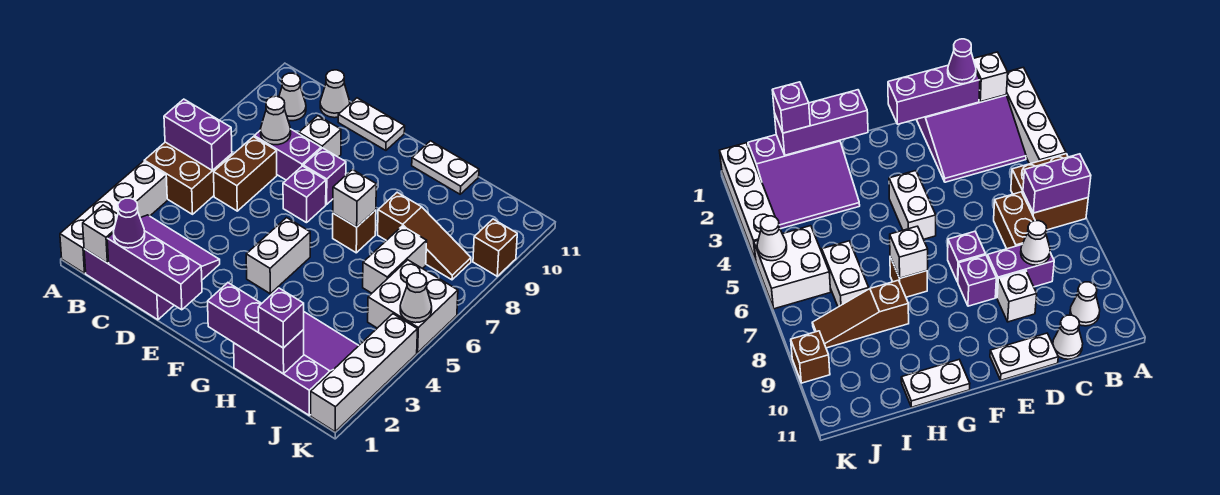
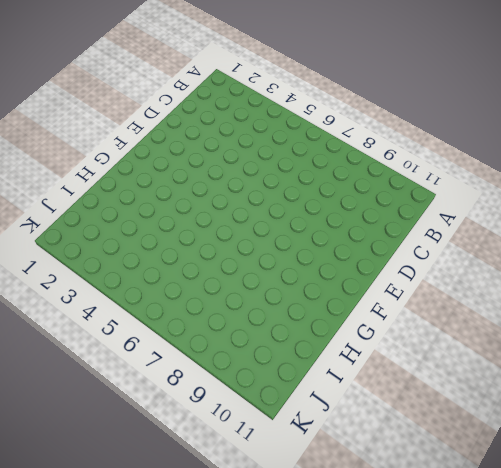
none -> white brick A1:A4 level 1
none -> brown brick A5:B6 level 1
none -> purple slope B1:D3 level 1 top 1

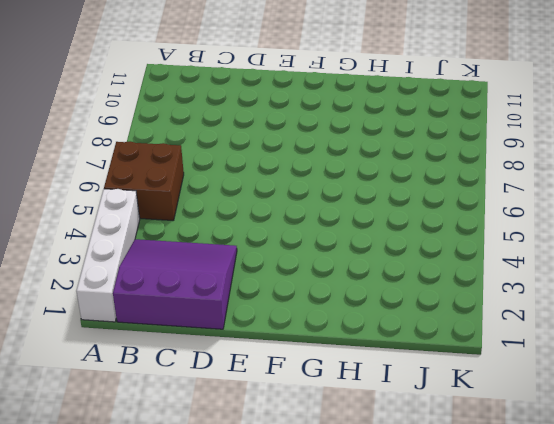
none -> white cone B10 level 1
none -> brown brick C6:C7 level 1
none -> purple brick C8:D8 level 1

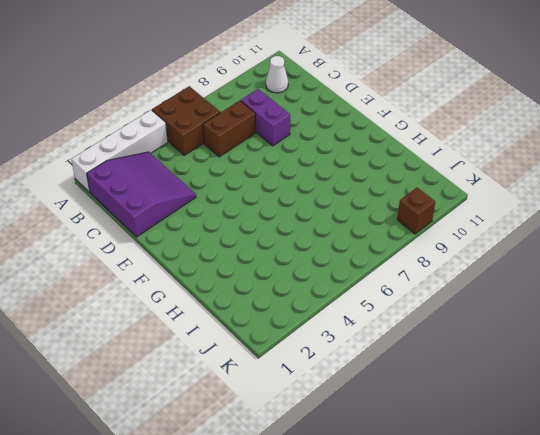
none -> white cone C11 level 1
none -> white brick D9 level 1
none -> white plate D11:E11 level 1

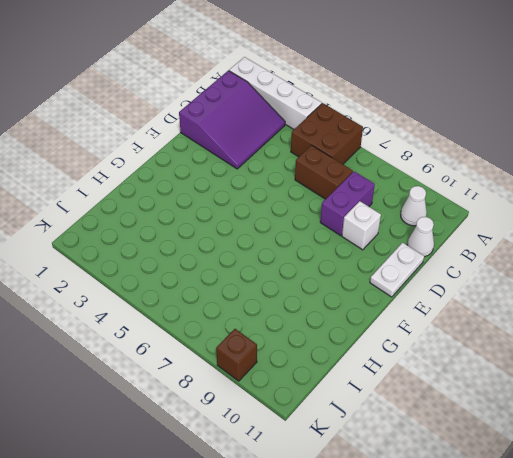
none -> purple brick E7 level 1
none -> purple brick E8 level 1
none -> white brick F4:F5 level 1

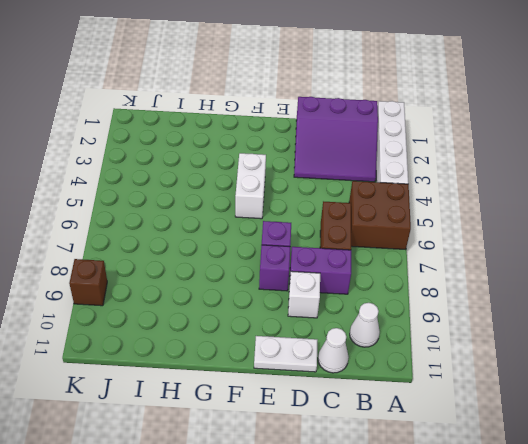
none -> brown brick G7 level 1
none -> white plate G11:H11 level 1
none -> purple slope H1:J3 level 1 top 1

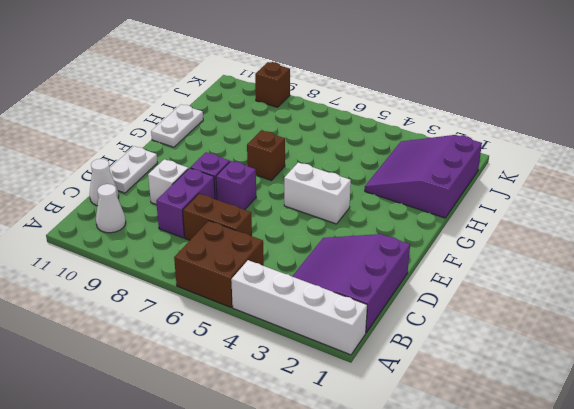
none -> brown slope H8:J8 level 1 top H
none -> white brick I6:I7 level 1
none -> white brick J5:K6 level 1

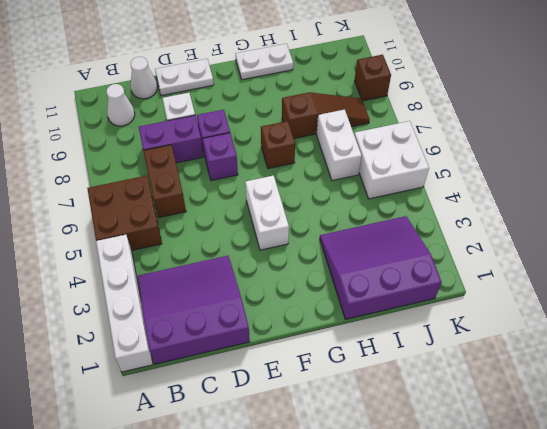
none -> white brick K1:K4 level 1
none -> purple brick A6:B6 level 2
none -> white brick B1 level 2

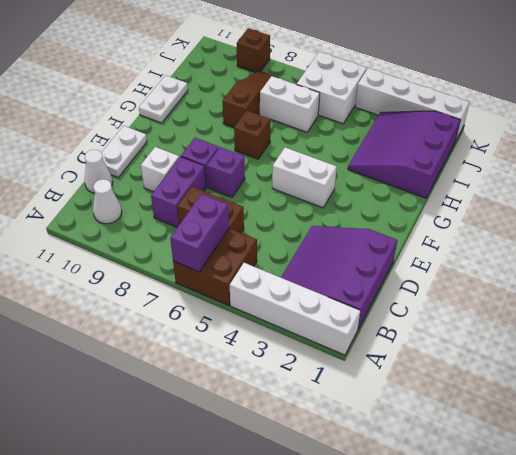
none -> white brick B1 level 2
none -> purple brick C1:E1 level 2
none -> white cone C8 level 2

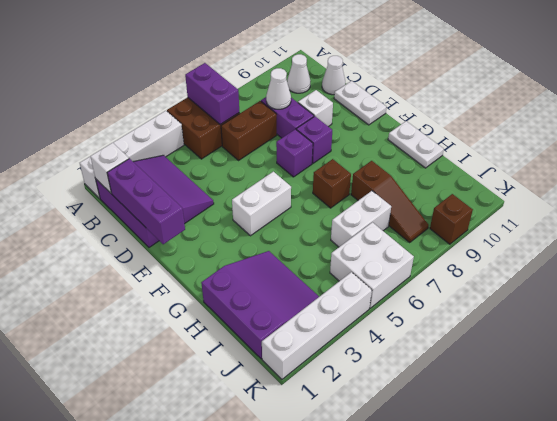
none -> purple brick G1:I1 level 2
none -> white brick G7 level 2
none -> white cone K5 level 2

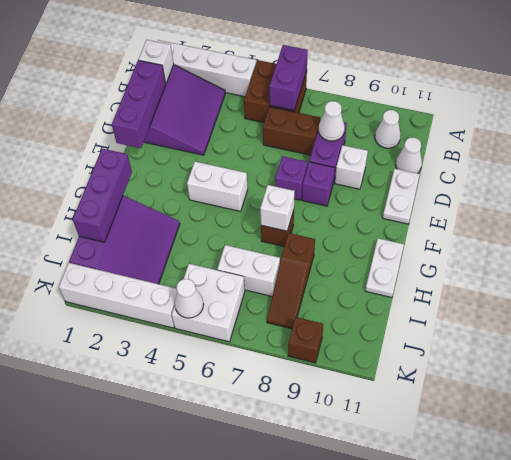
none -> purple cone C1 level 3
none -> purple brick I1 level 3

